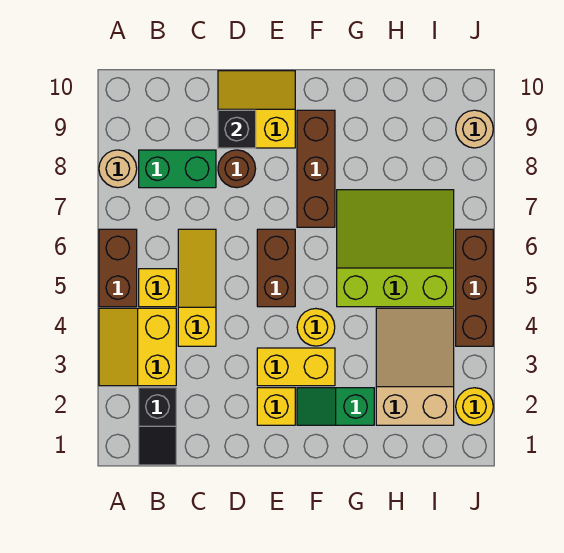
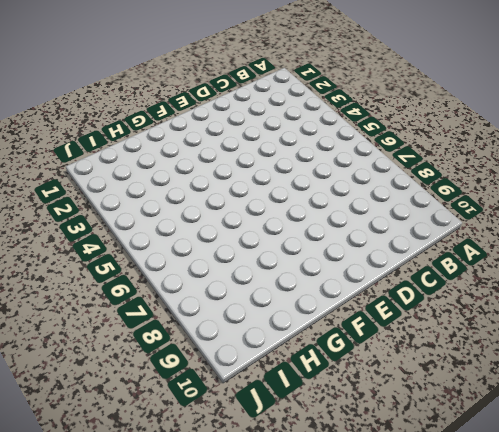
none -> yellow slope A3:B4 level 1 top B
none -> brown brick A5:A6 level 1
none -> tan round brick A8 level 1

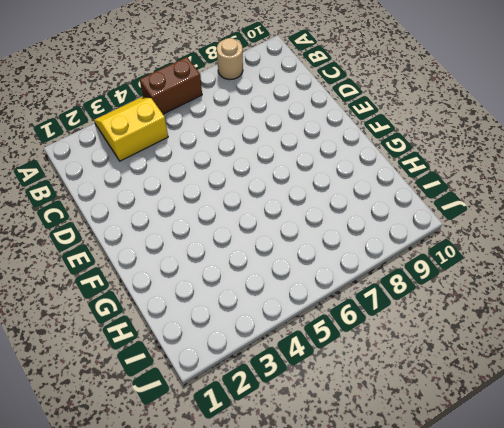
none -> black slope B1:B2 level 1 top 2
none -> yellow brick B5 level 1
none -> green brick B8:C8 level 1

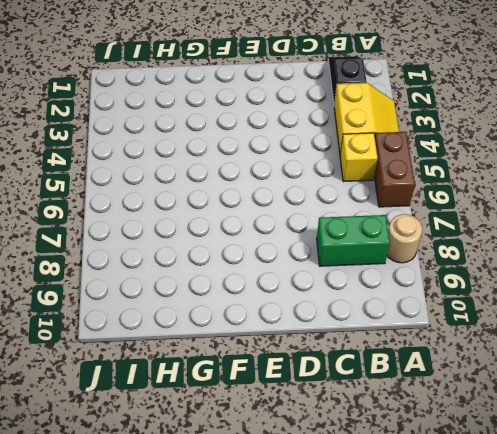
none -> yellow slope C4:C6 level 1 top 4
none -> brown round brick D8 level 1
none -> yellow slope D9:E10 level 1 top 9

